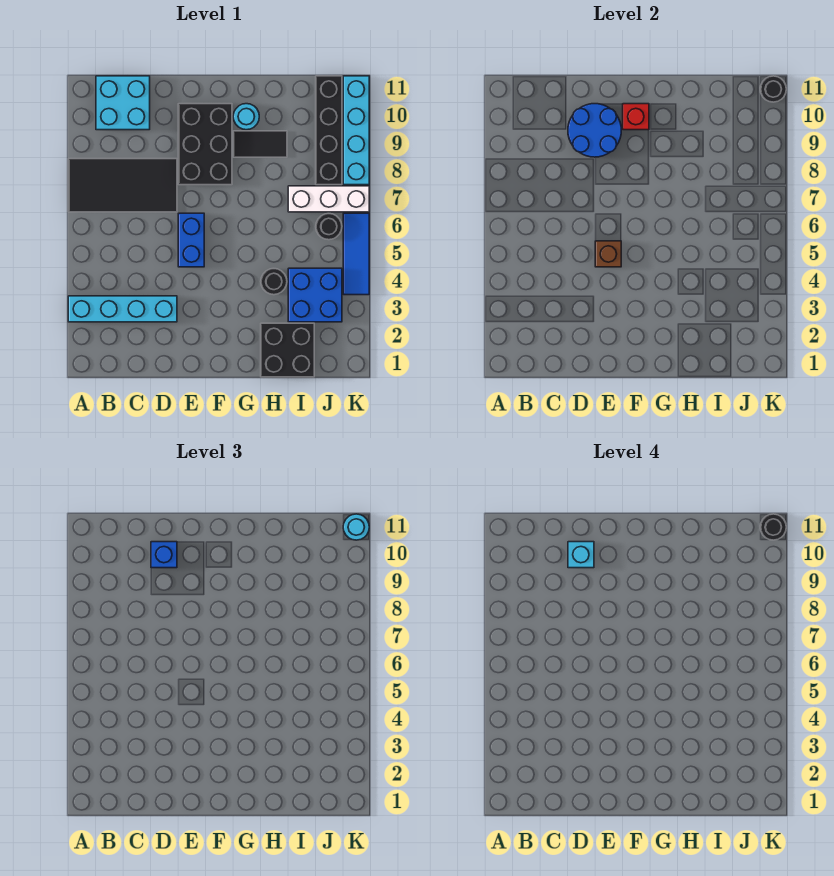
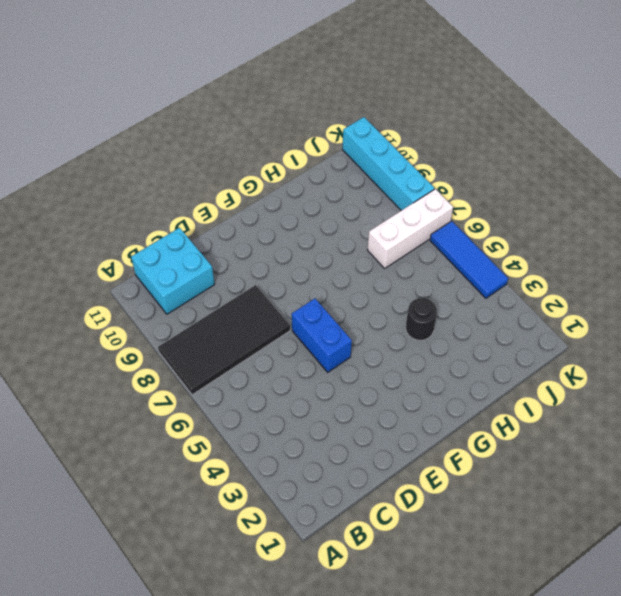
none -> cyan brick A3:D3 level 1
none -> black brick E8:F10 level 1
none -> black tile G9:H9 level 1

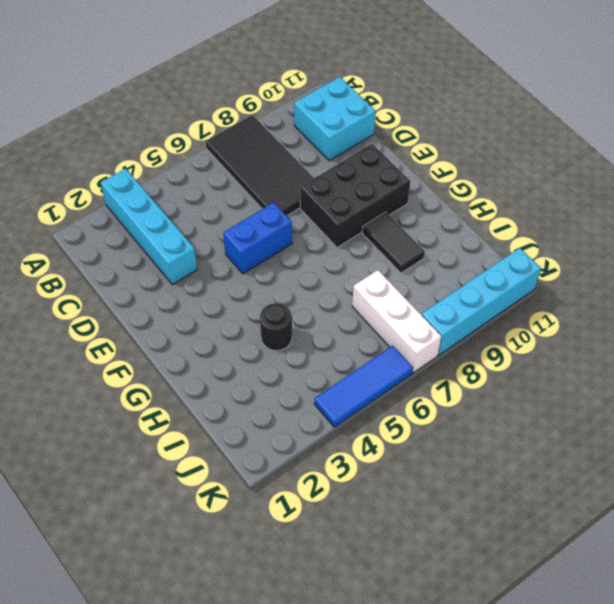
none -> cyan round brick G10 level 1
none -> black brick H1:I2 level 1
none -> blue brick I3:J4 level 1

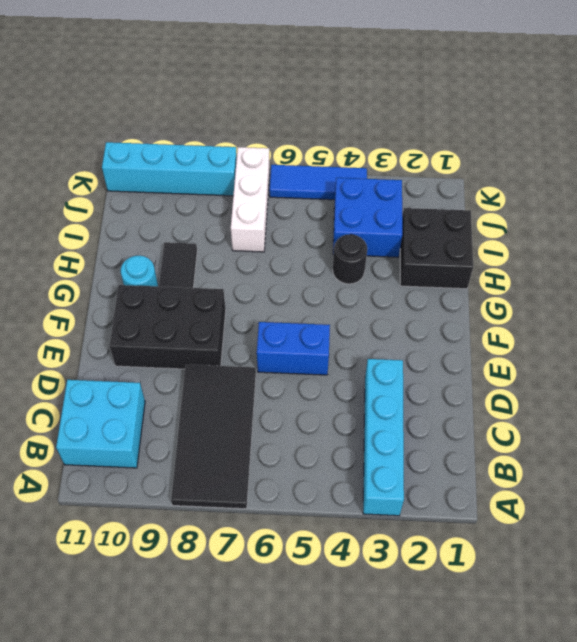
none -> black round brick J6 level 1
none -> black brick J8:J11 level 1
none -> blue round brick D9:E10 level 2

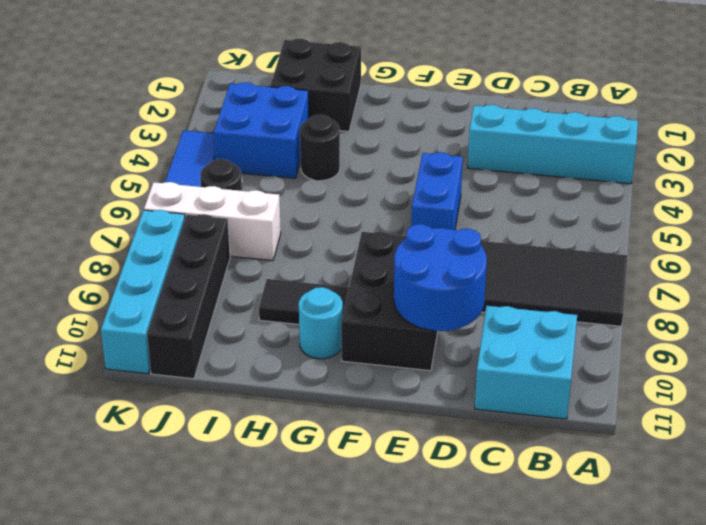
none -> brown brick E5 level 2
none -> red brick F10 level 2
none -> black round brick K11 level 2

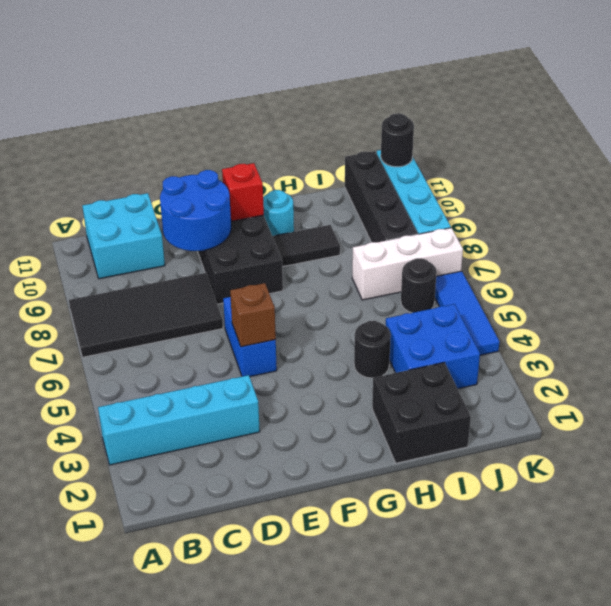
none -> blue brick D10 level 3
none -> cyan round brick K11 level 3
none -> cyan brick D10 level 4

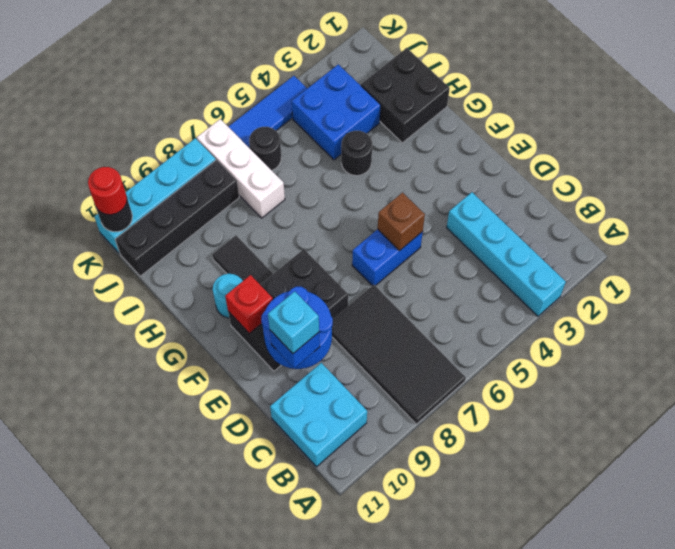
red round brick K11 level 3 -> cyan round brick K11 level 3
none -> black round brick K11 level 4

